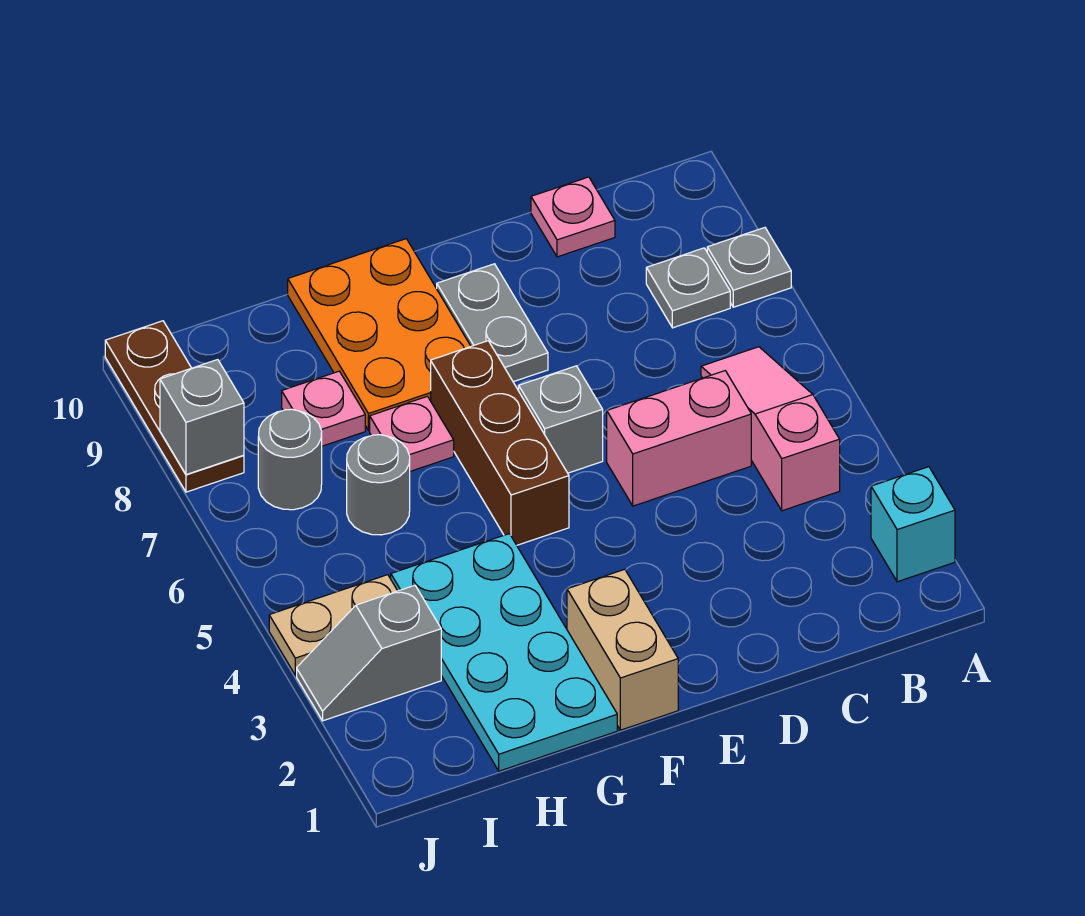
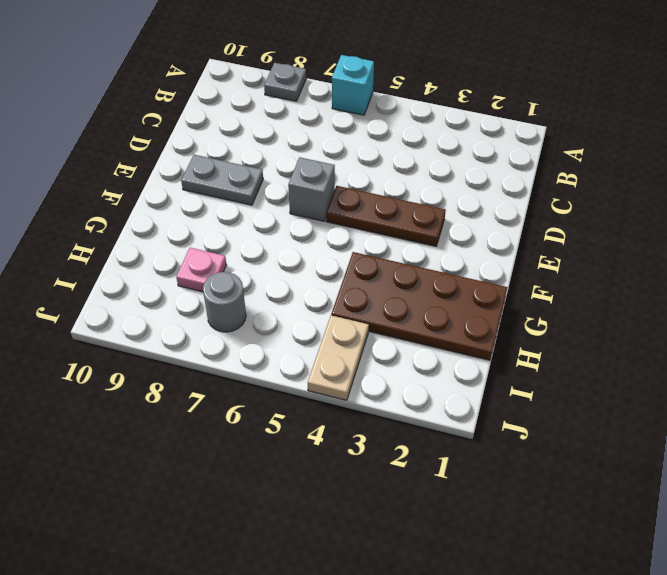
cyan brick A6 level 1 -> cyan brick A2 level 1
brown plate E3:E5 level 1 -> brown plate J8:J10 level 1
brown plate G1:H4 level 1 -> cyan plate G1:H4 level 1
none -> pink slope B4:B6 level 1 top 4
none -> grey plate B8 level 1
none -> pink brick C5:D5 level 1

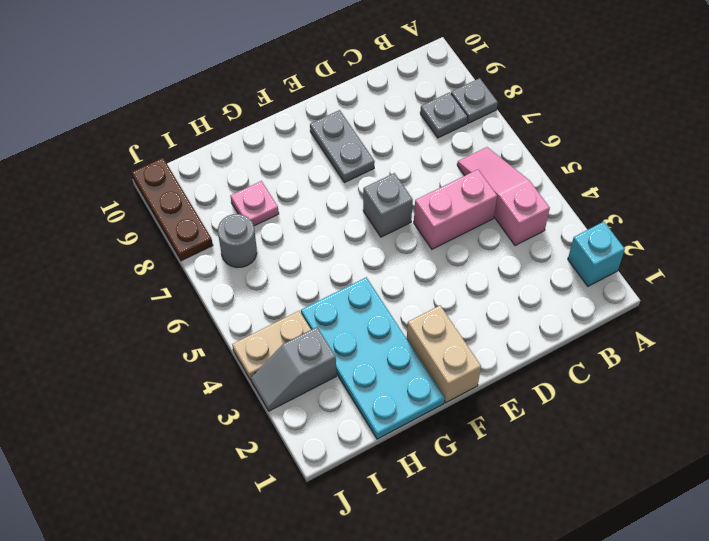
none -> pink plate C10 level 1
none -> brown brick F5:F7 level 1
none -> orange plate F8:G10 level 1

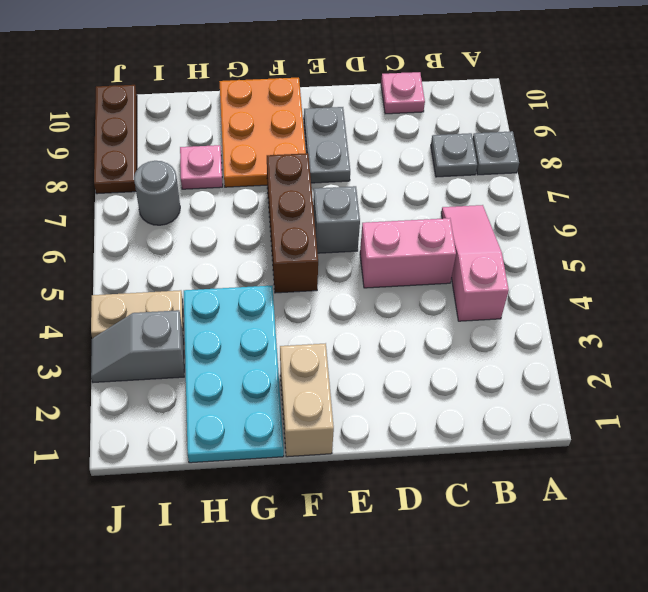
none -> cyan brick A2 level 1
none -> pink plate G7 level 1
none -> grey round brick H6 level 1

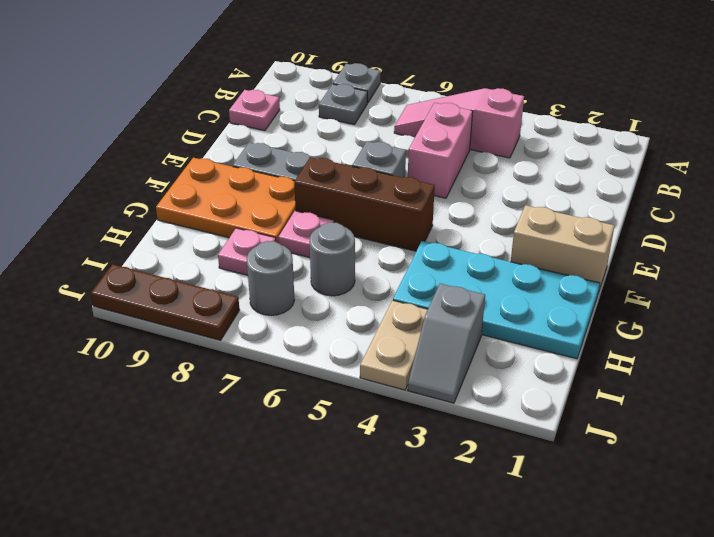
none -> cyan brick A2 level 1
none -> grey brick J8 level 2

